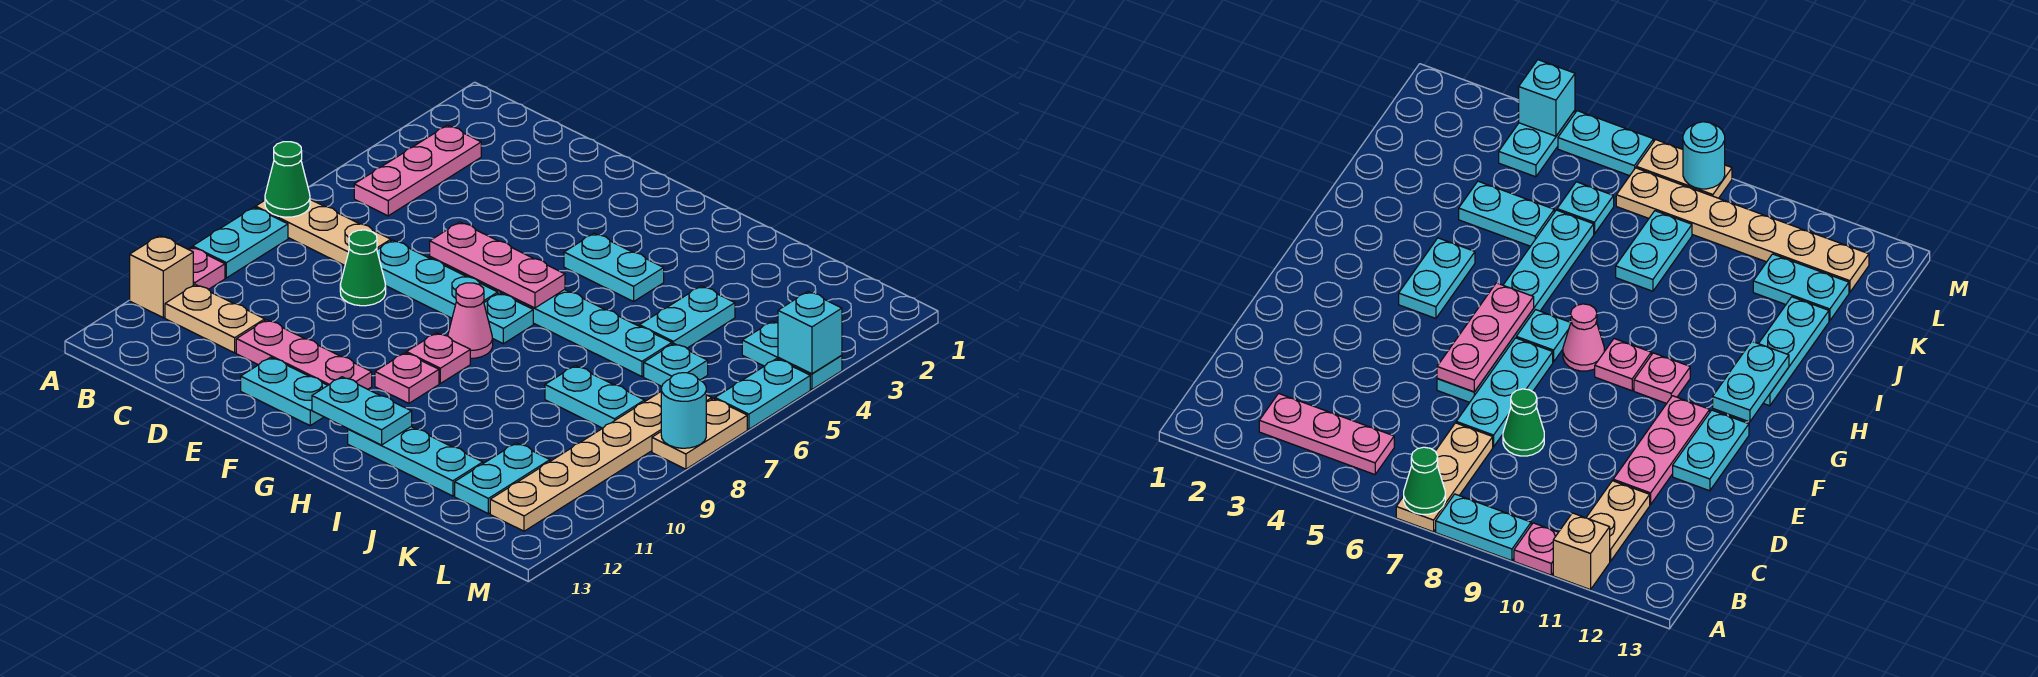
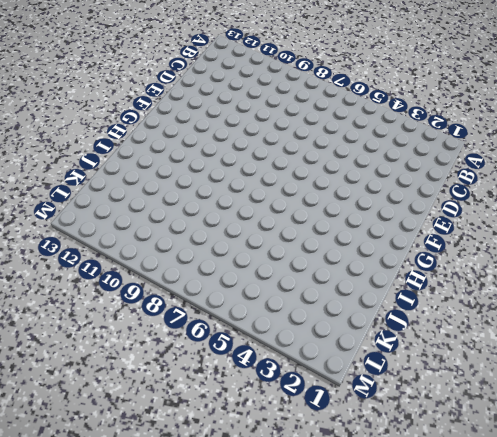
none -> tan plate A7:C7 level 1
none -> cyan plate A8:A9 level 1
none -> pink plate A10 level 1
none -> tan brick A11 level 1

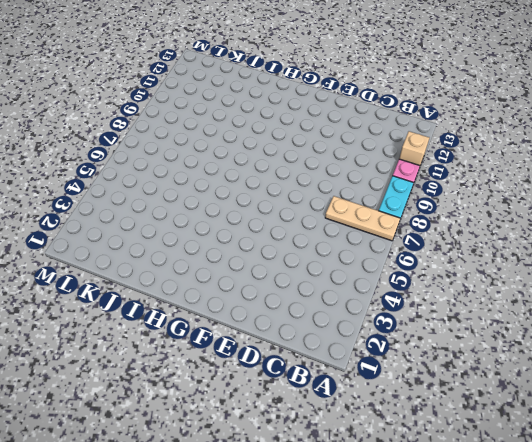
none -> pink plate B3:B5 level 1
none -> tan plate B11:C11 level 1
none -> cyan plate D7:F7 level 1
none -> green cone D8 level 1

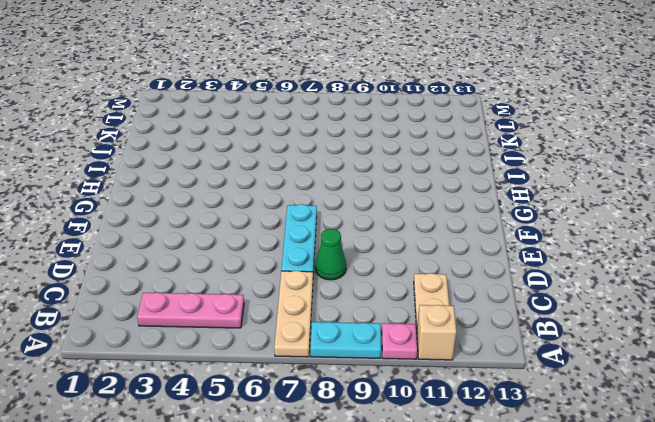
none -> pink plate D11:F11 level 1
none -> cyan plate E6:J6 level 1
none -> cyan plate E12:F12 level 1
none -> cyan plate G4:H4 level 1

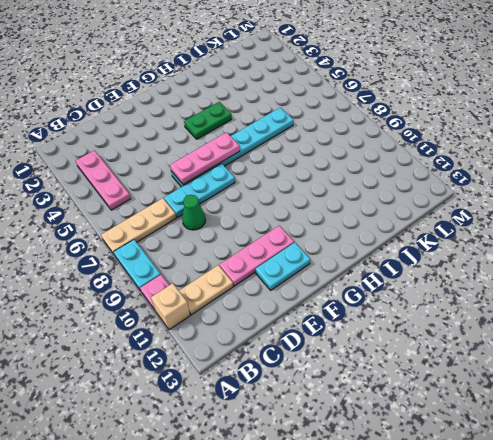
green plate G4:H4 level 1 -> cyan plate G4:H4 level 1
none -> cyan plate G7 level 1
none -> pink cone G8 level 1
none -> pink plate G9 level 1
none -> pink plate G10 level 1

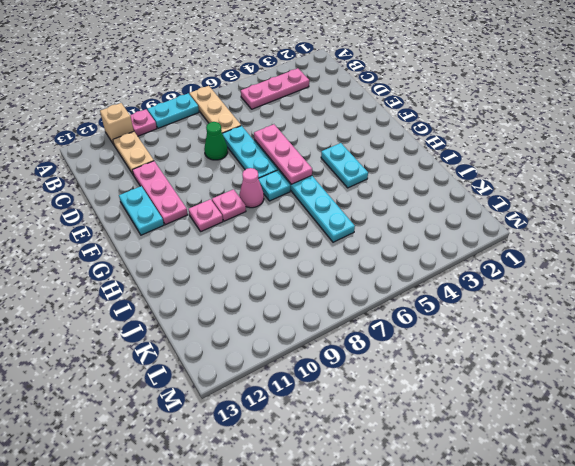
none -> cyan plate H12:J12 level 1
none -> cyan plate J4:J5 level 1
none -> cyan plate J8:K8 level 1
none -> cyan plate K6 level 1

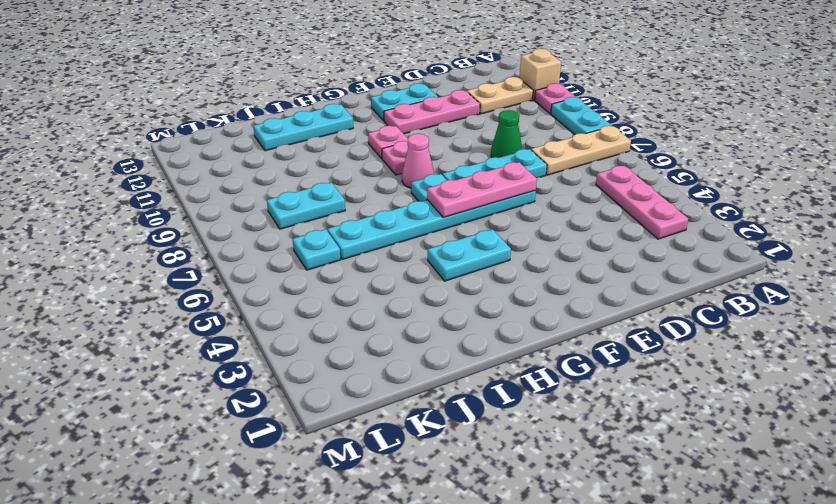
none -> cyan plate J4:J5 level 1
none -> cyan plate K11:K12 level 1
none -> cyan plate L4:M4 level 1
none -> tan plate L7:L12 level 1

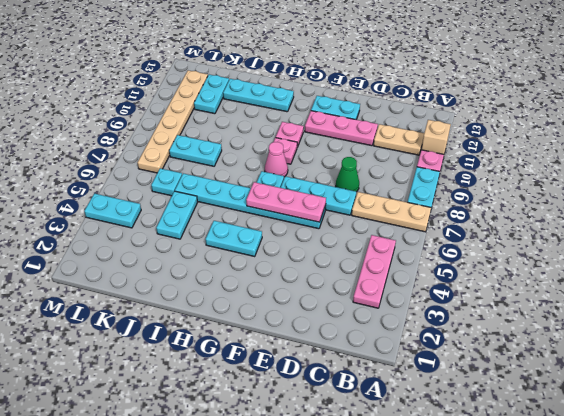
none -> cyan plate M5:M6 level 1
none -> tan plate M7:M8 level 1
none -> green cone A7 level 2
none -> cyan plate G12:H12 level 2

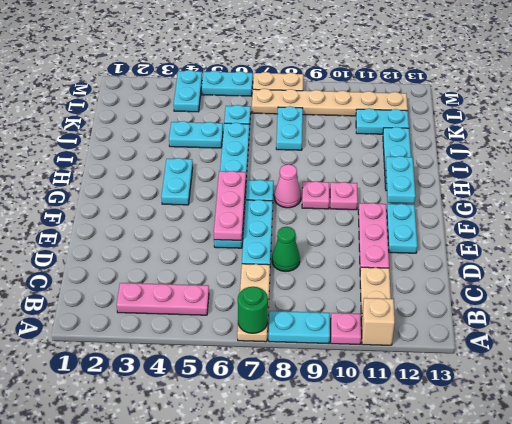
green round brick A7 level 2 -> green cone A7 level 2
none -> cyan brick M4 level 2
none -> cyan round brick M8 level 2

